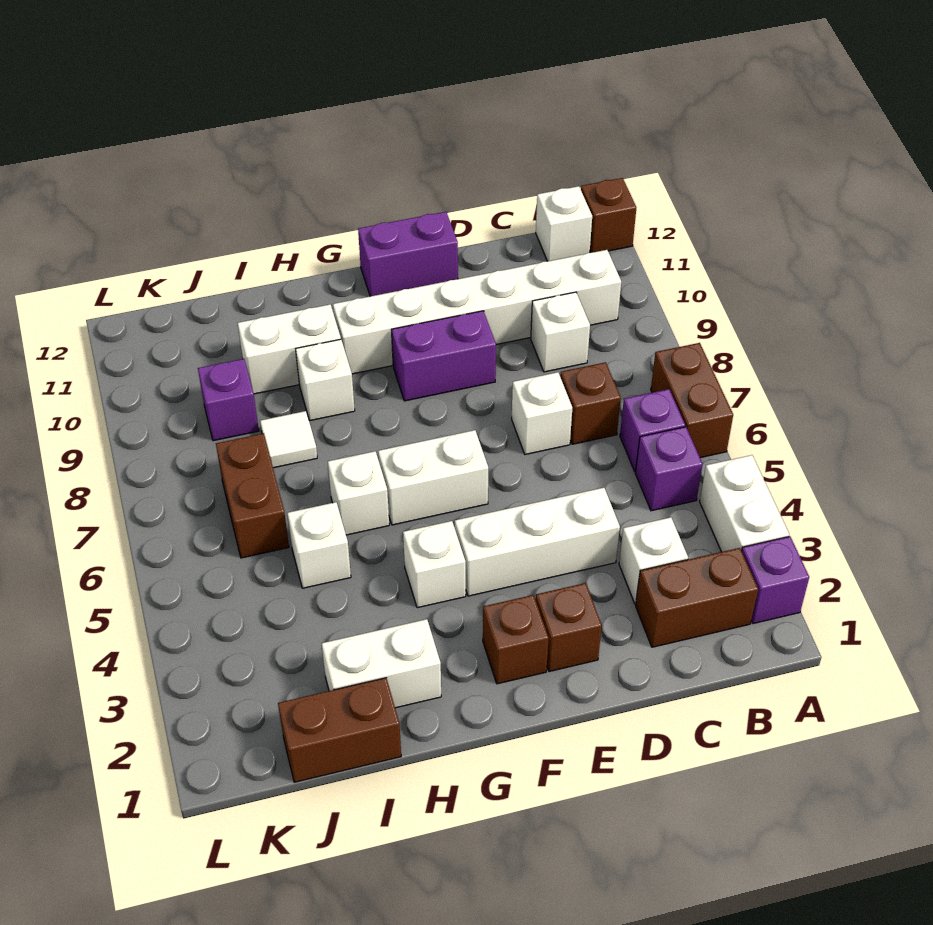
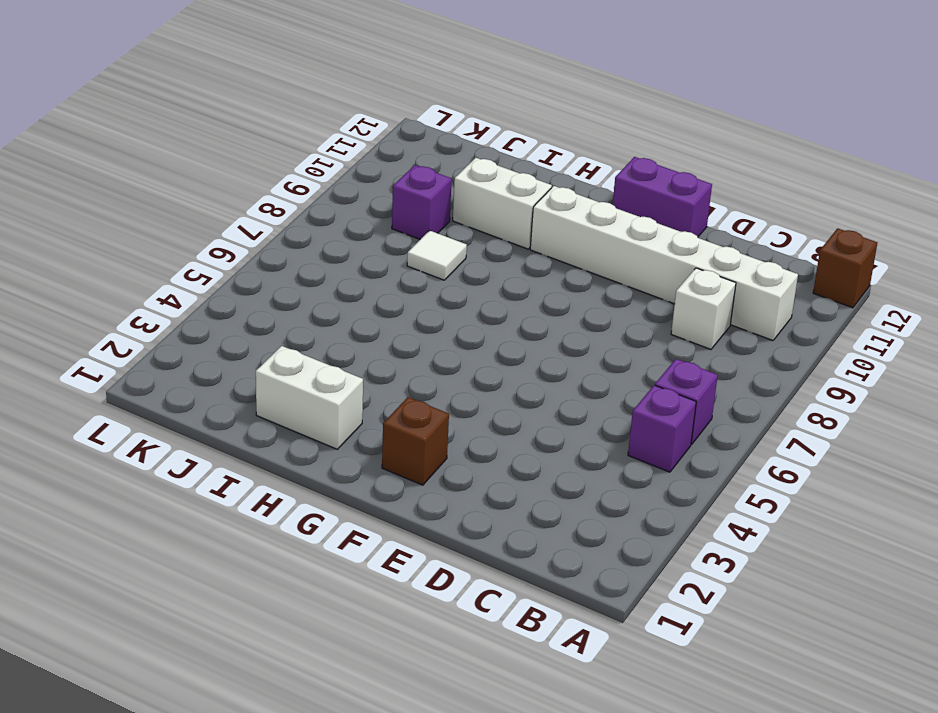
none -> purple brick A2 level 1
none -> white brick A3:A4 level 1
none -> brown brick A6:A7 level 1

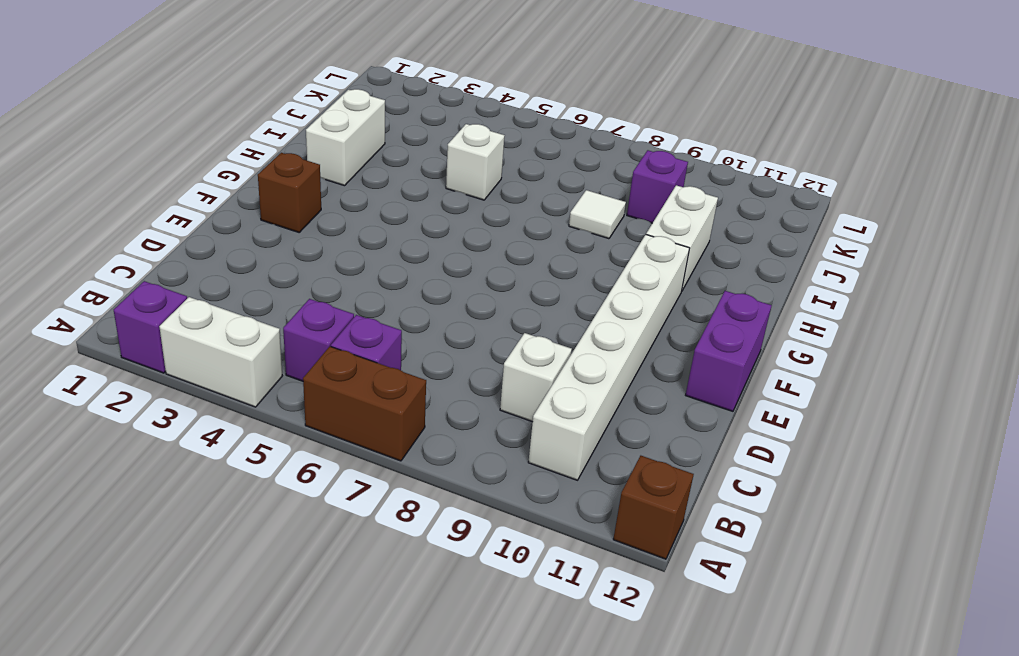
none -> brown brick B2:C2 level 1
none -> white brick B12 level 1
none -> white brick C3 level 1

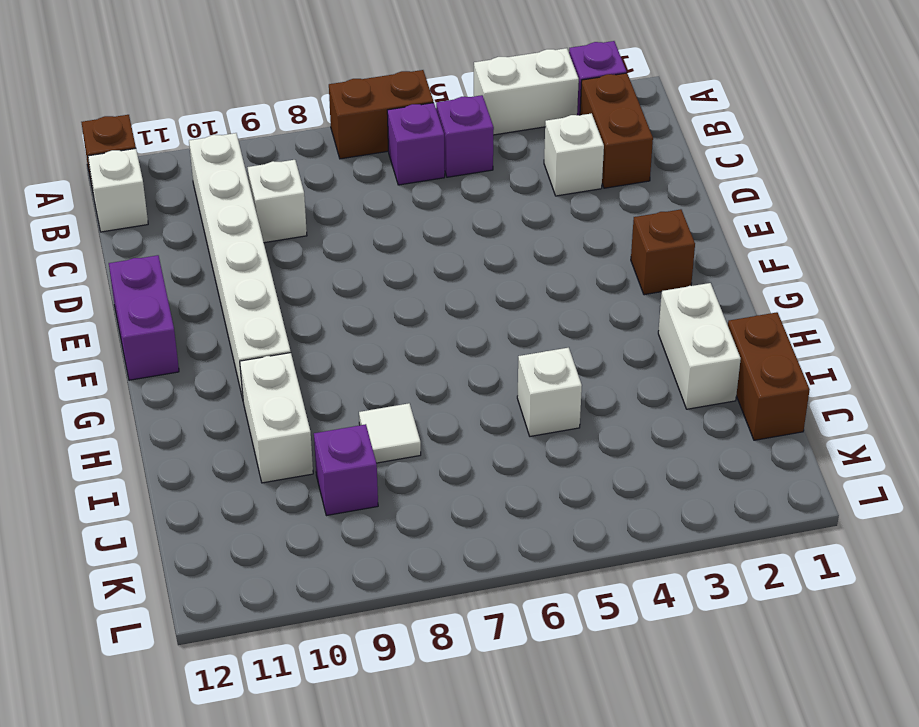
none -> brown brick C7 level 1
none -> white brick D4:F4 level 1
none -> white brick D7 level 1

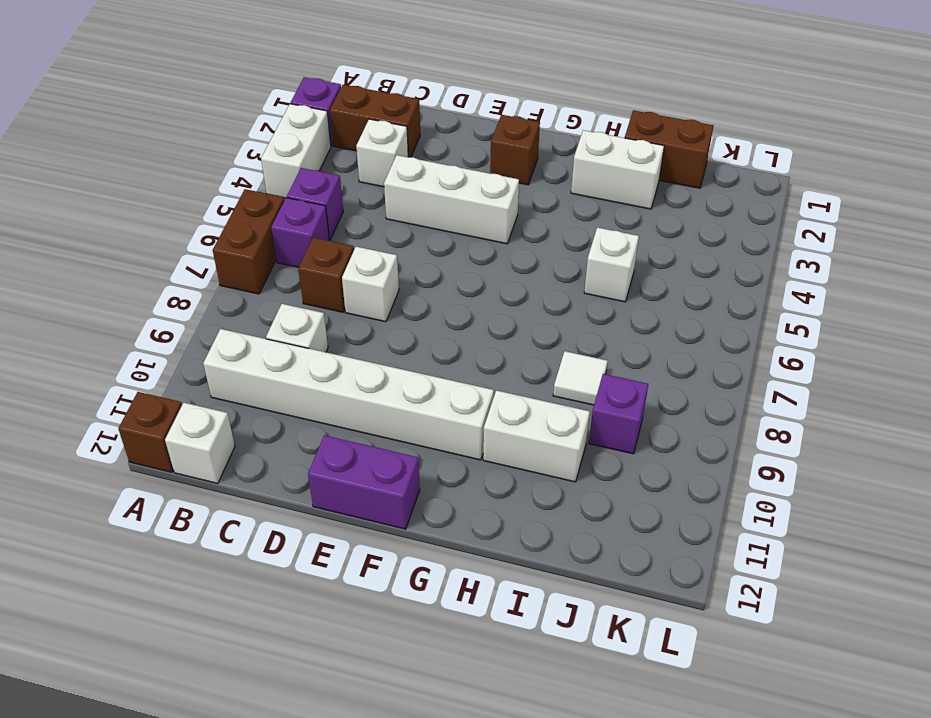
none -> brown brick E2 level 1
none -> purple brick E9:F9 level 1
none -> white brick F6:G6 level 1

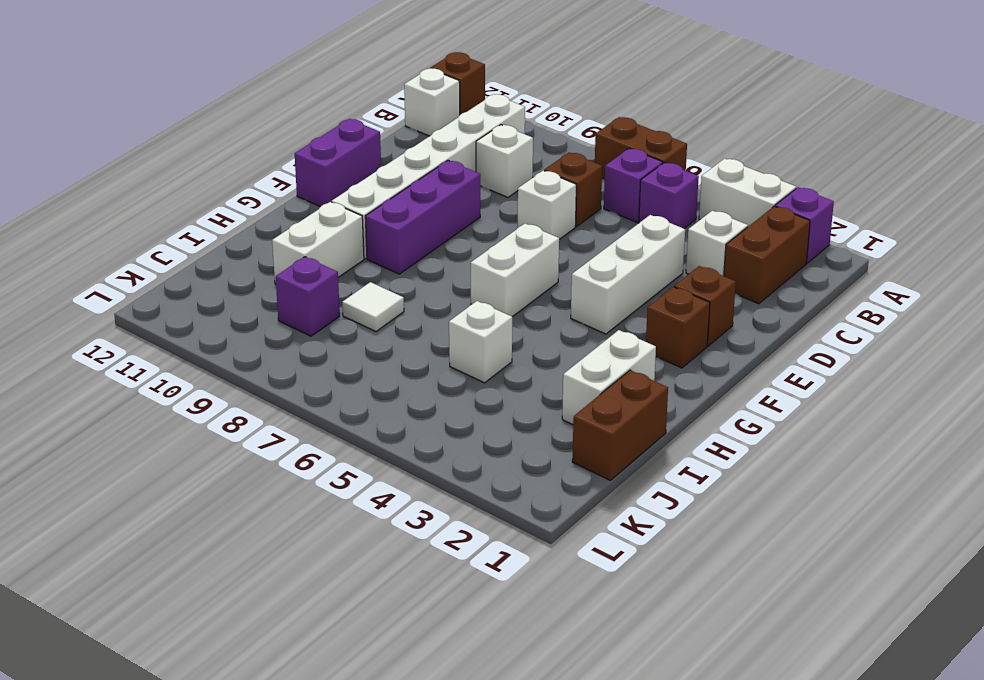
purple brick E9:G9 level 1 -> purple brick E9:F9 level 1
none -> white brick G4 level 1
none -> white brick H6 level 1
none -> white brick H9 level 1

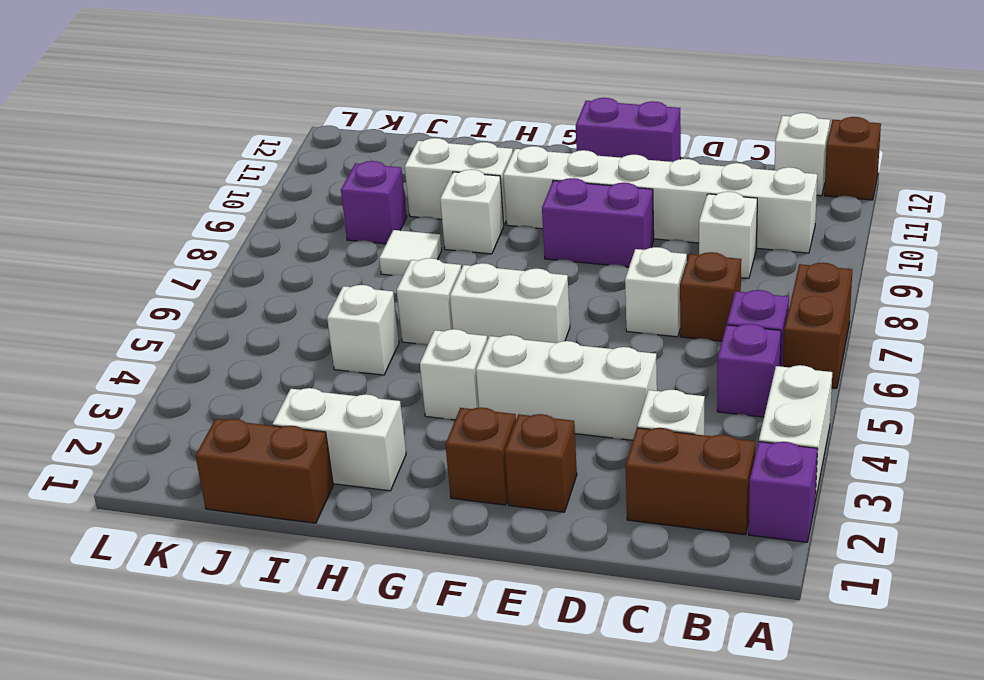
none -> brown brick J6:J7 level 1

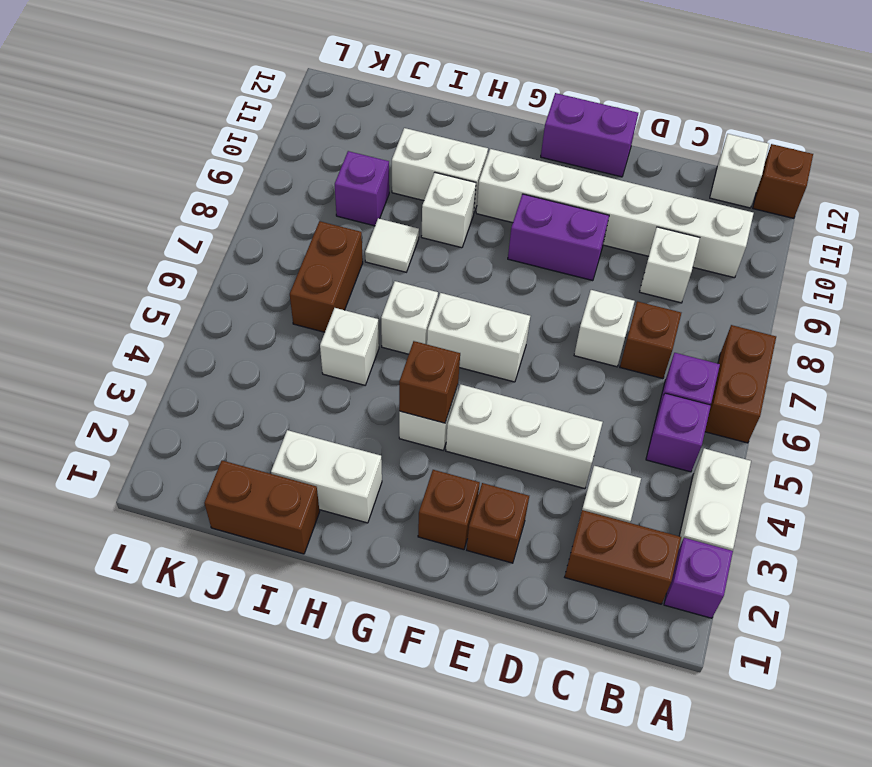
brown brick G4 level 2 -> none

